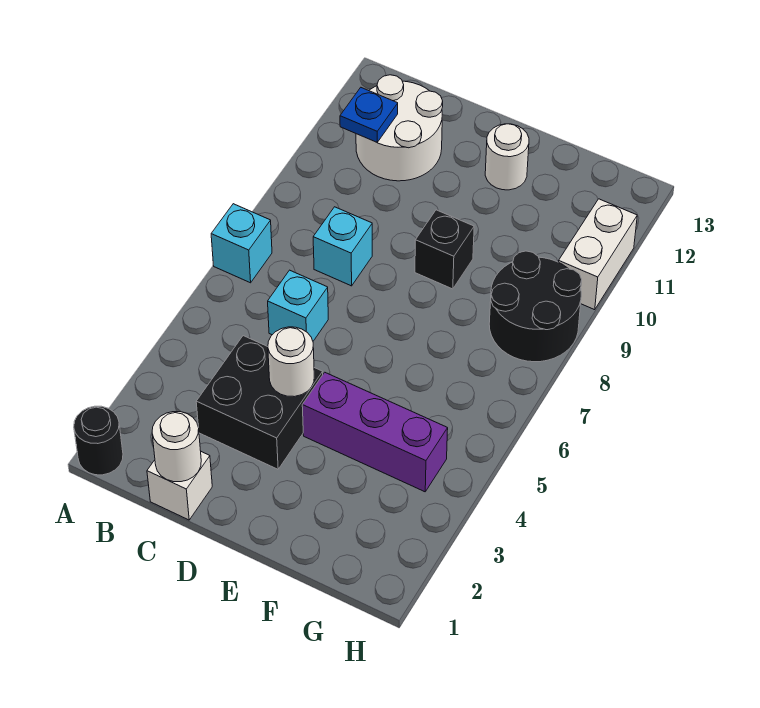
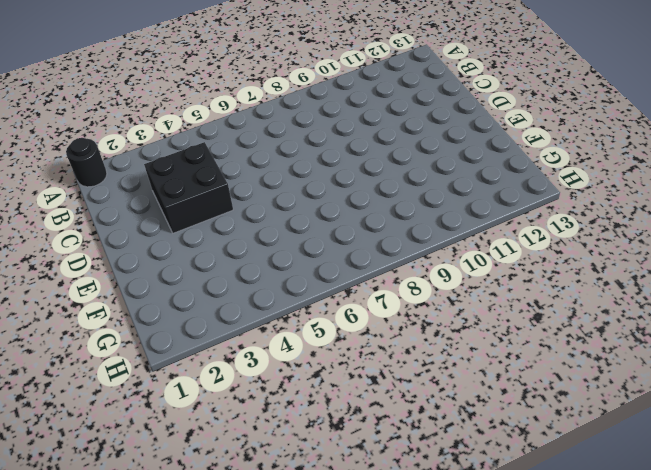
none -> cyan brick A7 level 1
none -> white round brick B11:C12 level 1
none -> white brick C1 level 1

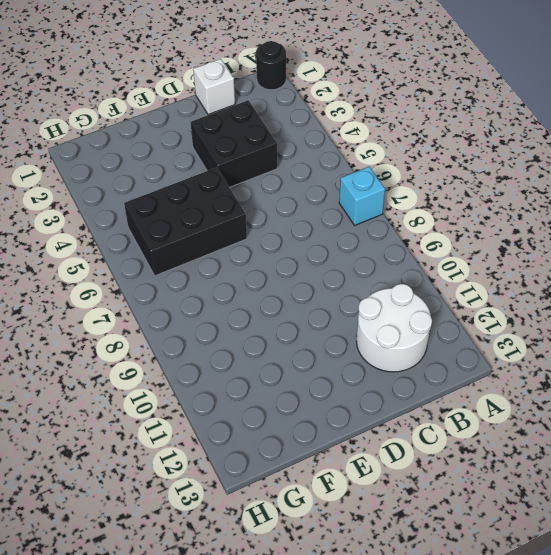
black brick E5:G6 level 1 -> none
none -> cyan brick C6 level 1
none -> cyan brick C8 level 1
none -> purple brick E4:G4 level 1

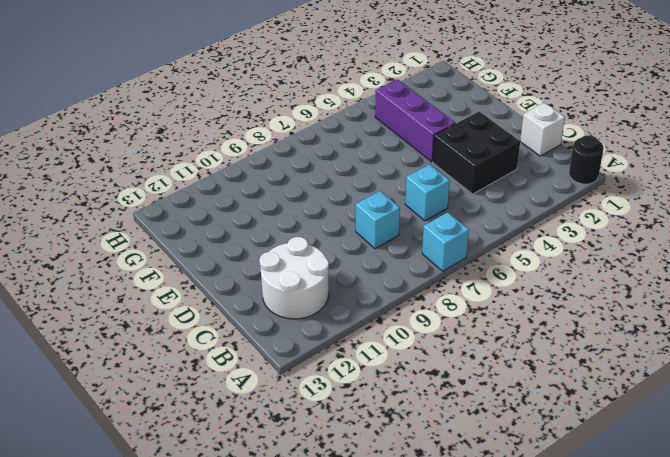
none -> black brick E9 level 1
none -> white round brick E12 level 1
none -> black round brick G8:H9 level 1

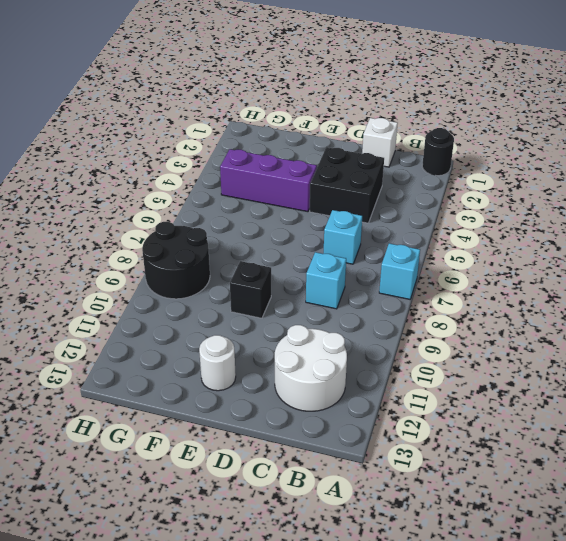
none -> white brick H10:H11 level 1
none -> blue plate B11 level 2
none -> white round brick C1 level 2

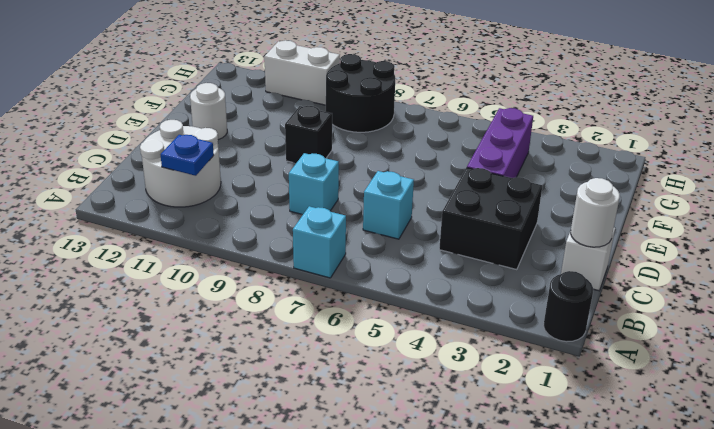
none -> white round brick D4 level 2

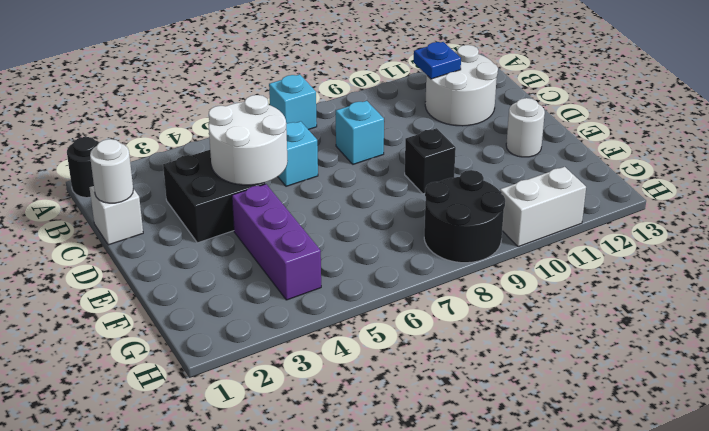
white round brick C4:D5 level 2 -> white round brick D4 level 2

